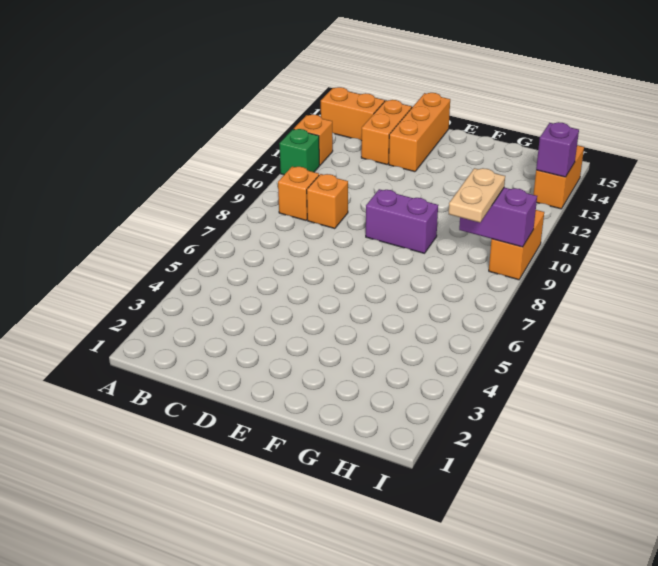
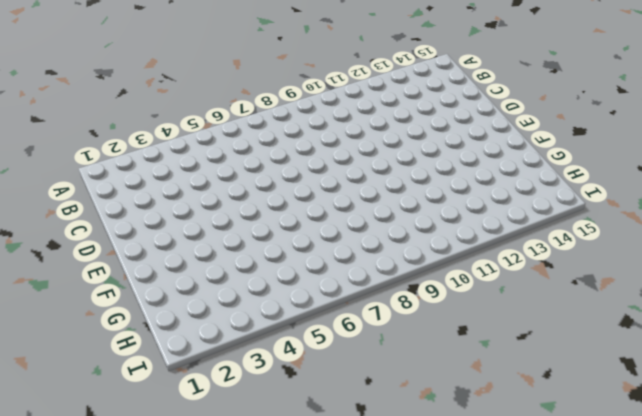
none -> green brick A11 level 1
none -> orange brick A12 level 1
none -> orange brick A14:B14 level 1

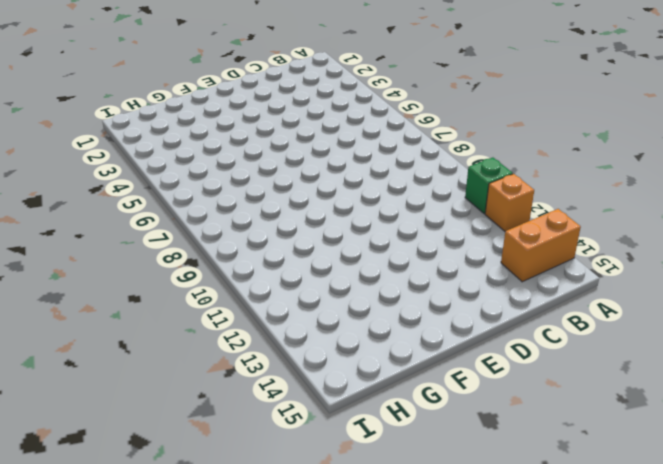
none -> orange brick B9 level 1
none -> orange brick C9 level 1
none -> orange brick C13:C14 level 1

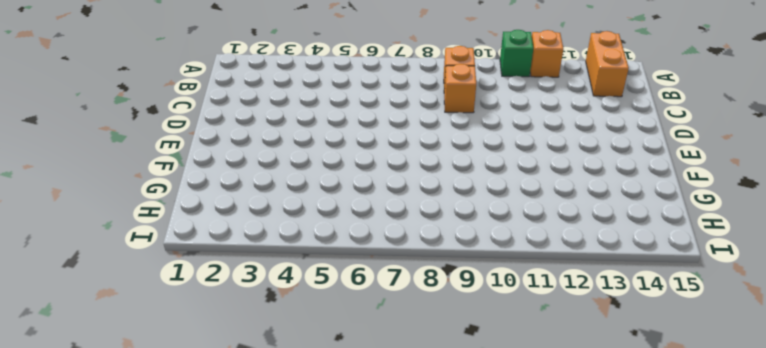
none -> orange brick C13:C14 level 1
none -> orange brick D13:D15 level 1
none -> purple brick E9:F9 level 1

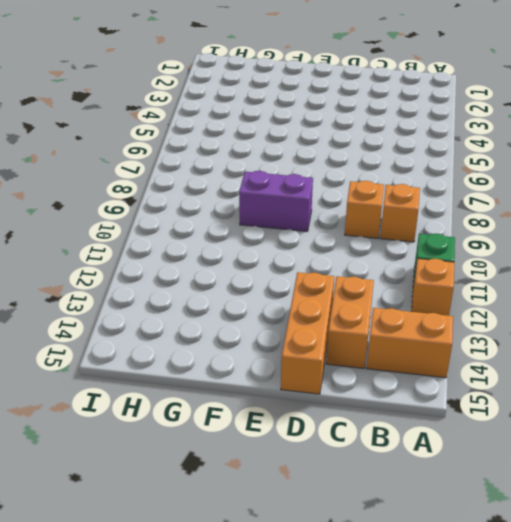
none -> orange brick I9:I10 level 1
none -> orange brick I13:I14 level 1
none -> purple brick H9:I9 level 2

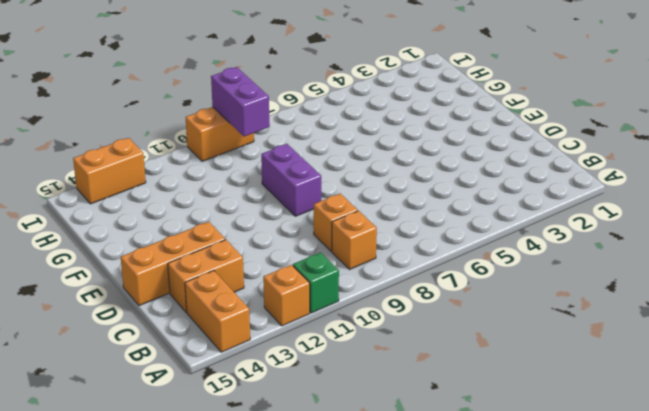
none -> purple brick I13 level 2
none -> tan plate H8:H9 level 3

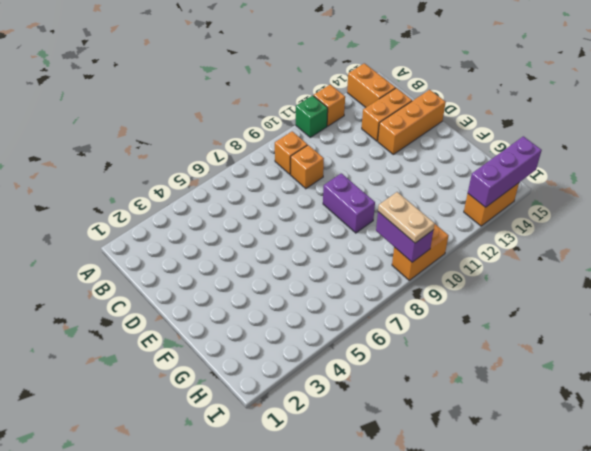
tan plate H9:I9 level 3 -> tan plate H8:H9 level 3
purple brick I13:I15 level 2 -> purple brick I13 level 2

